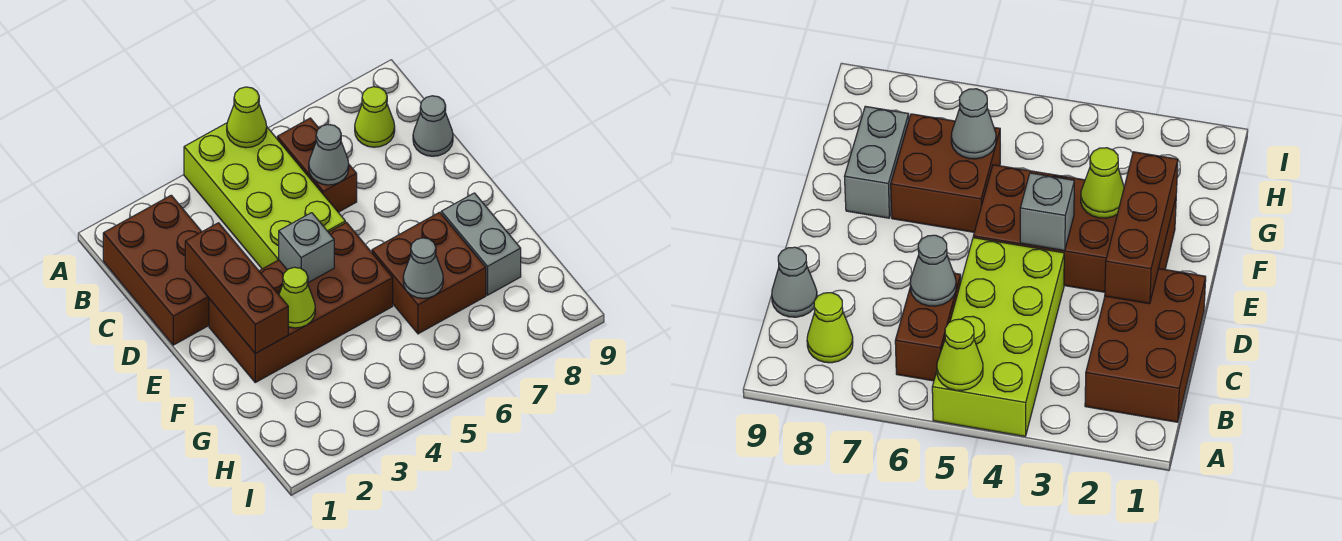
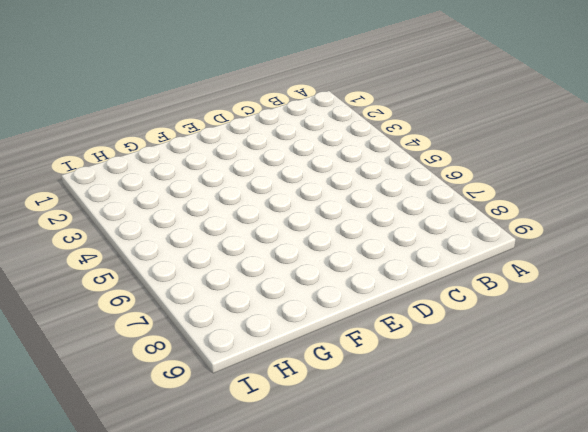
none -> lime brick A4:D5 level 1
none -> brown brick B1:D2 level 1
none -> brown brick B6:C6 level 1

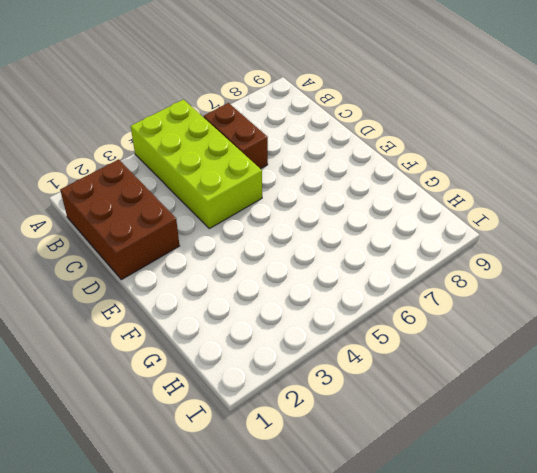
none -> lime cone B8 level 1
none -> grey cone C9 level 1
none -> brown brick E2:F5 level 1

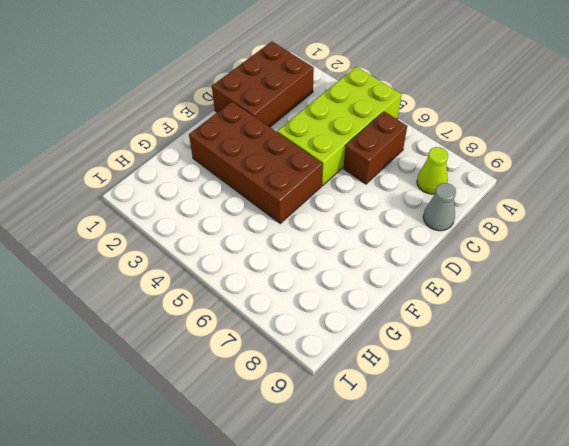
none -> brown brick F6:G7 level 1
none -> grey brick F8:G8 level 1
none -> lime cone A5 level 2

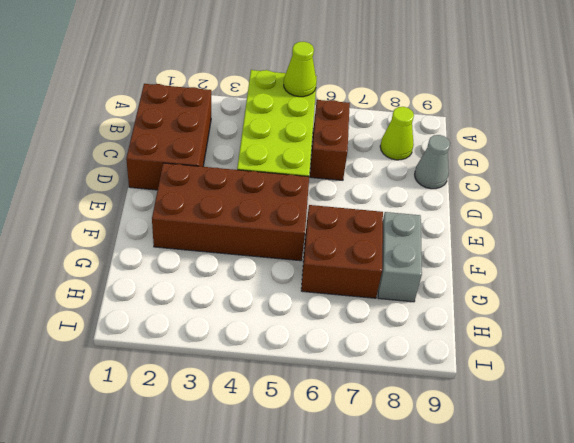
none -> grey cone C6 level 2
none -> brown brick D2:F2 level 2
none -> grey brick E4 level 2

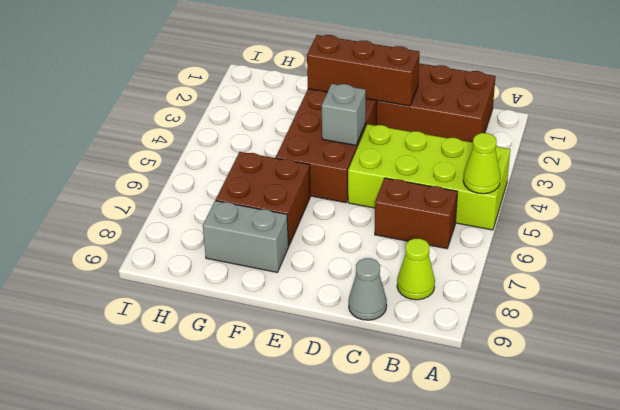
none -> grey cone C6 level 2
none -> lime cone F3 level 2
none -> grey cone G6 level 2

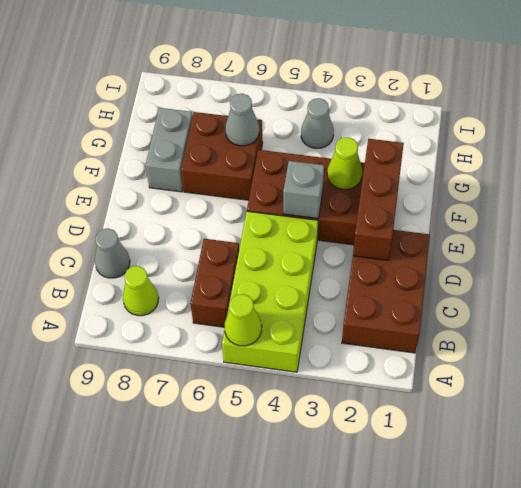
grey cone H4 level 1 -> grey cone C6 level 2

